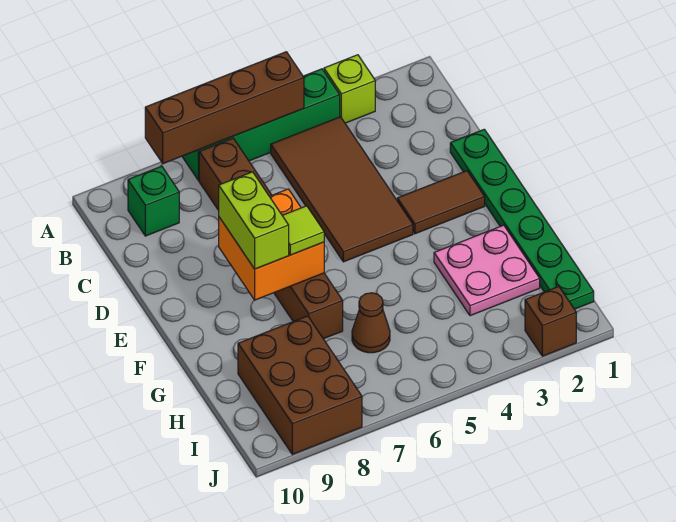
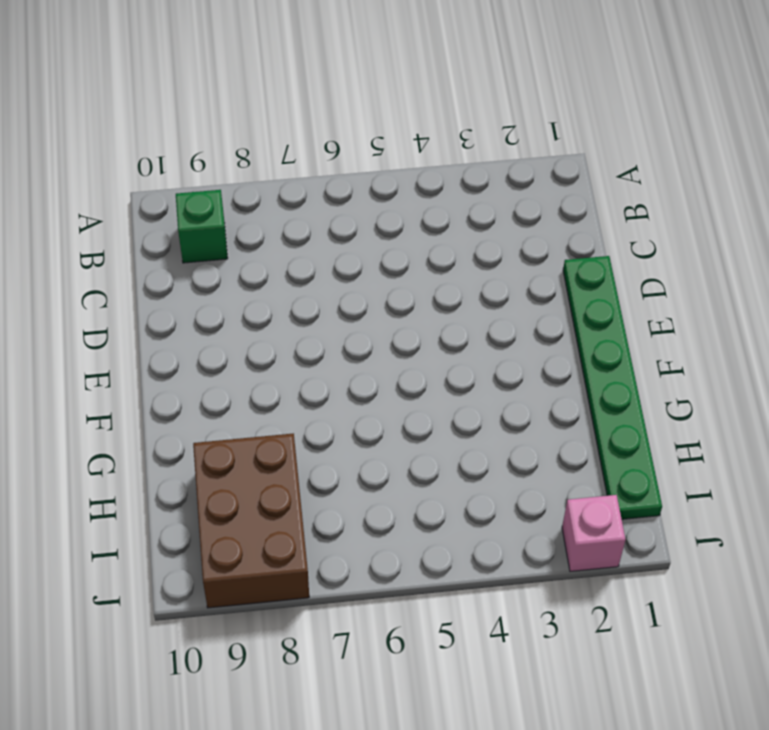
pink brick J2 level 1 -> brown brick J2 level 1
none -> lime brick A3 level 1
none -> green brick A4:A7 level 1
none -> brown tile B4:E5 level 1

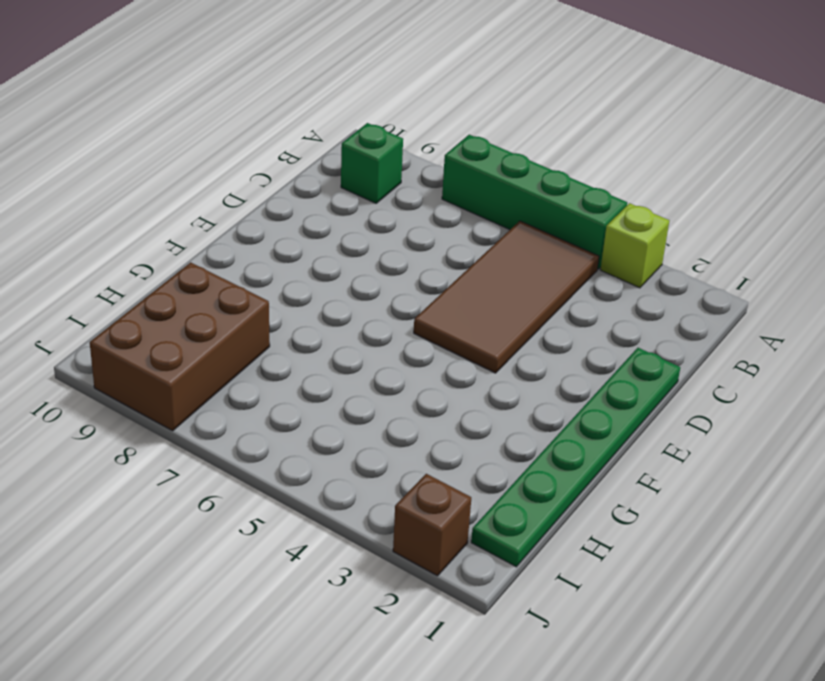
none -> brown brick B7:G7 level 1
none -> brown tile E2:E3 level 1
none -> pink plate G2:H3 level 1

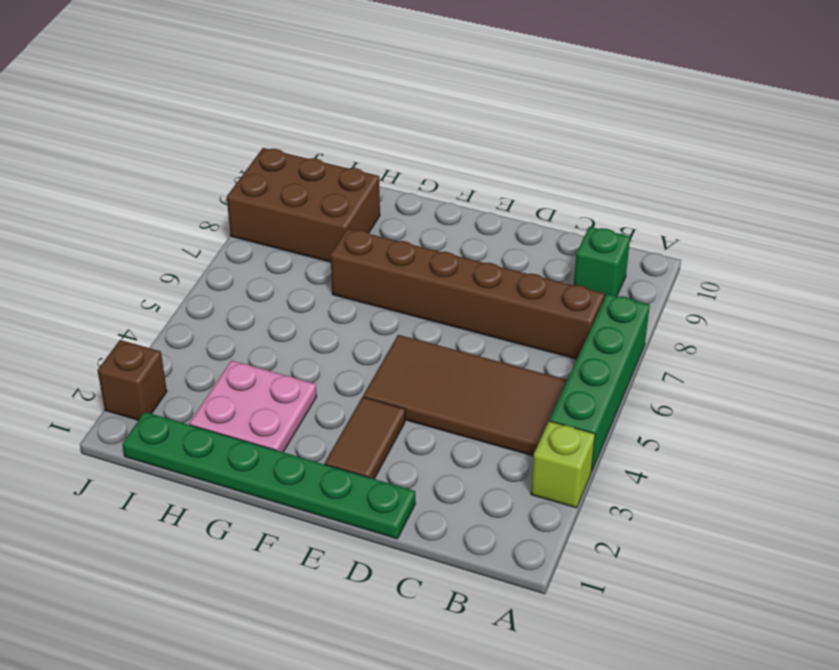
none -> brown cone H6 level 1
none -> brown brick A5:A8 level 2
none -> orange brick E7:F8 level 2

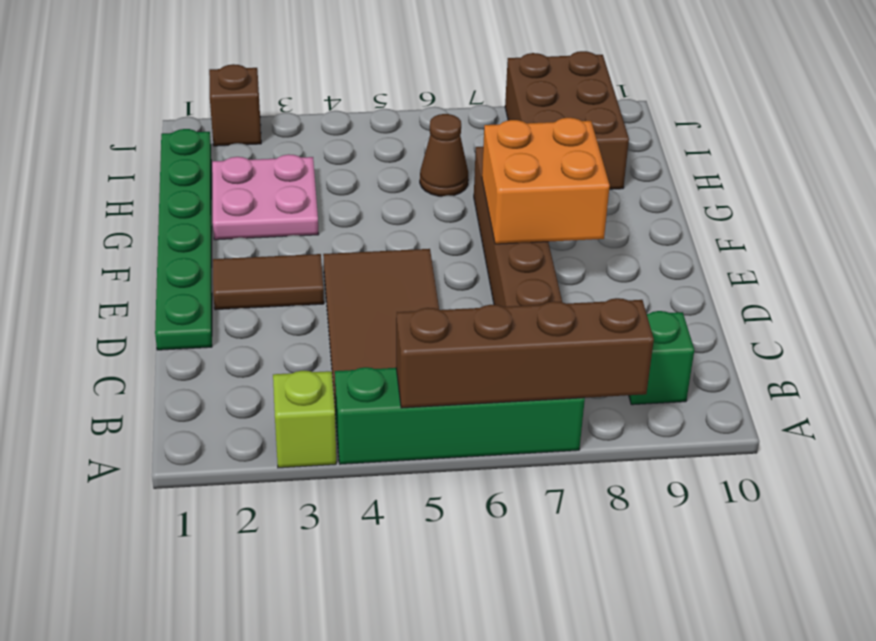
none -> lime brick E8:F8 level 3
none -> lime tile F7 level 3

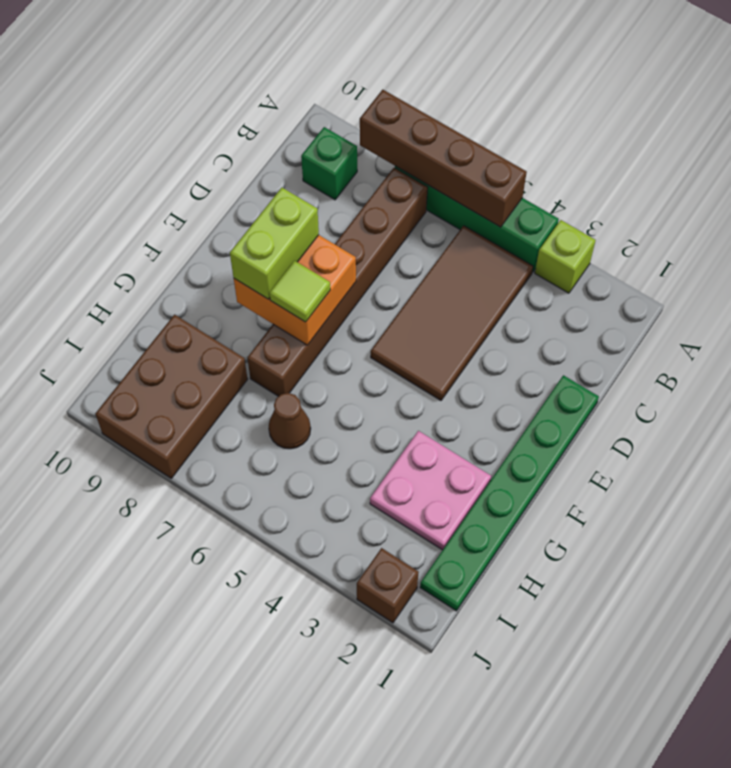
none -> brown tile E2:E3 level 1

